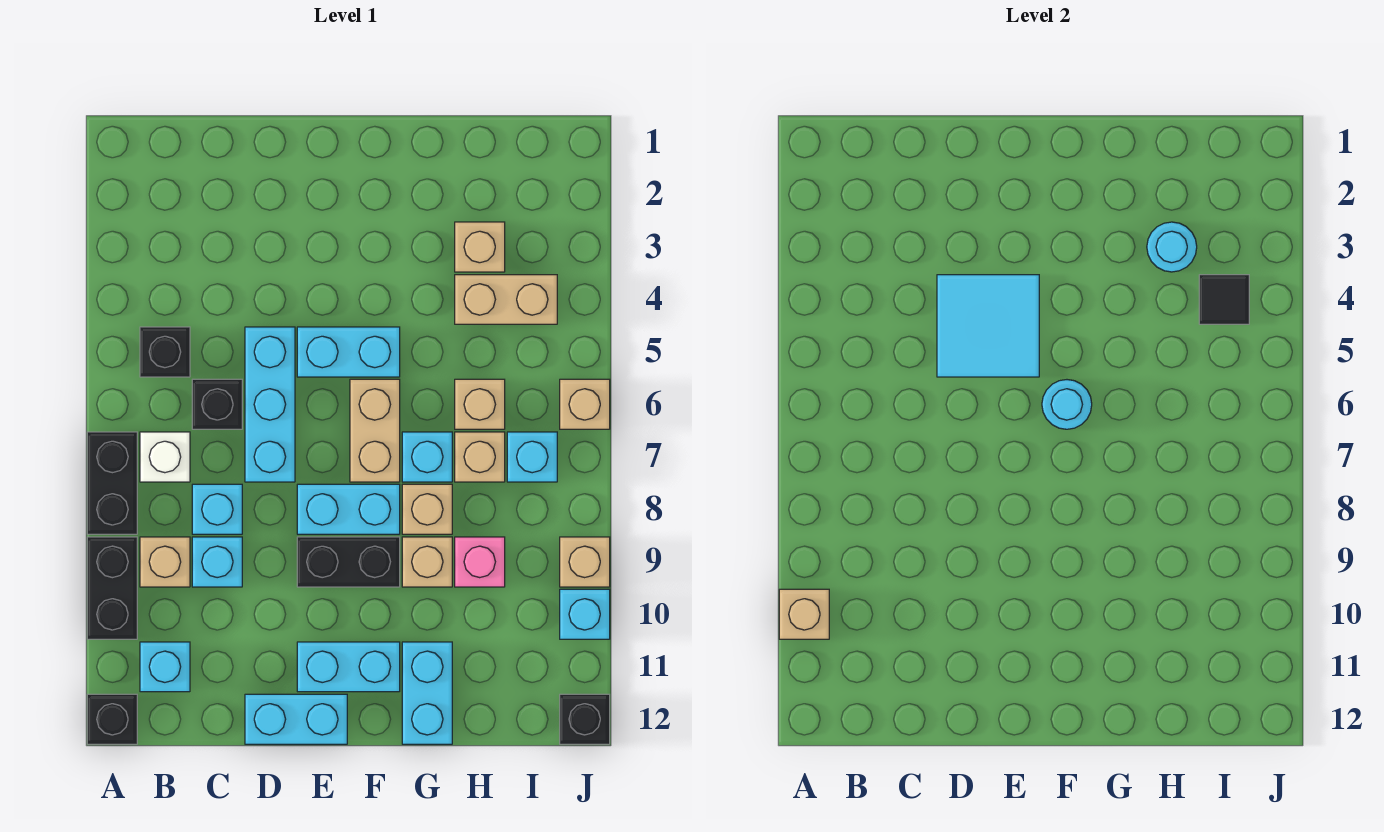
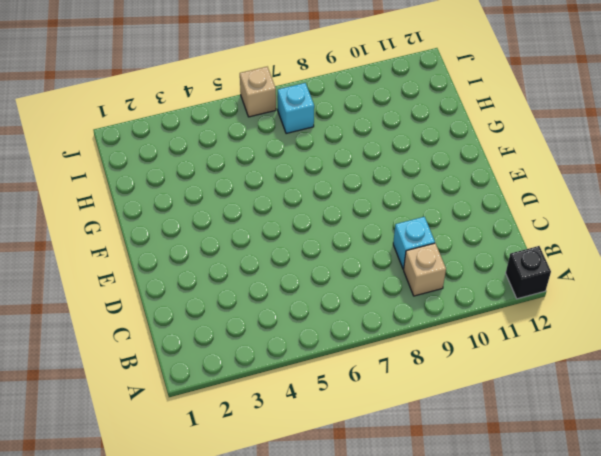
none -> black brick A7:A8 level 1
none -> black brick A9:A10 level 1
none -> black brick B5 level 1
none -> white brick B7 level 1

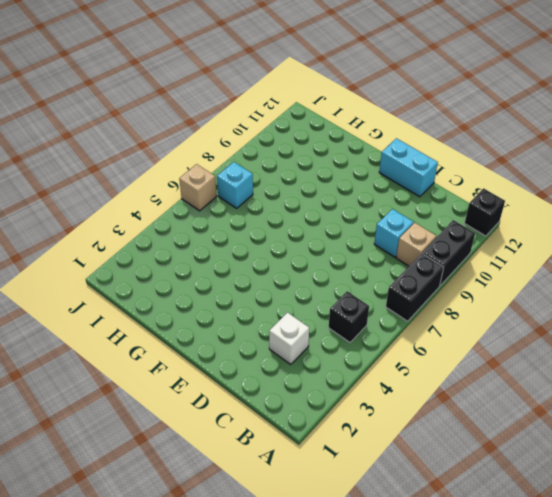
white brick C3 level 1 -> white brick B7 level 1
none -> cyan brick B11 level 1
none -> black brick C6 level 1
none -> cyan brick C8 level 1
none -> cyan brick D5:D7 level 1

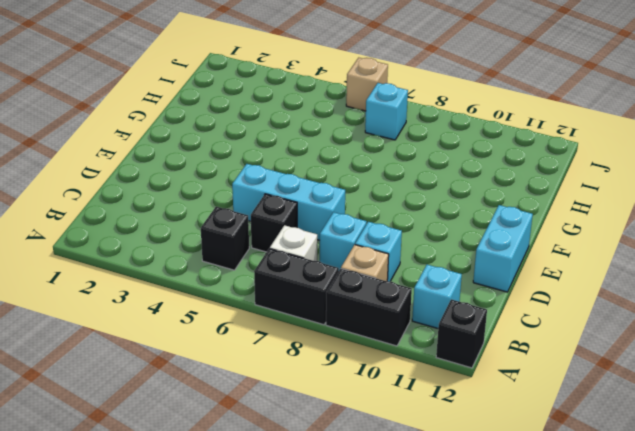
none -> cyan brick E5:F5 level 1
none -> cyan brick E8:F8 level 1
none -> black brick E9:F9 level 1
none -> cyan brick E11:F11 level 1

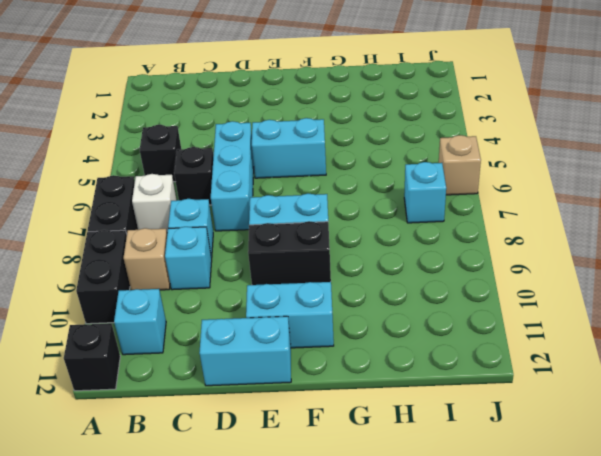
none -> tan brick F6:F7 level 1
none -> cyan brick G7 level 1
none -> tan brick G8 level 1
none -> tan brick G9 level 1

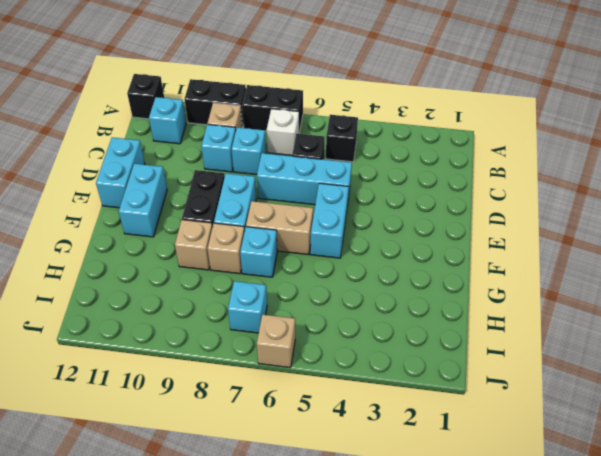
none -> cyan brick G11:G12 level 1
none -> tan brick H3 level 1
none -> tan brick H4:I4 level 1
none -> tan brick H6 level 1

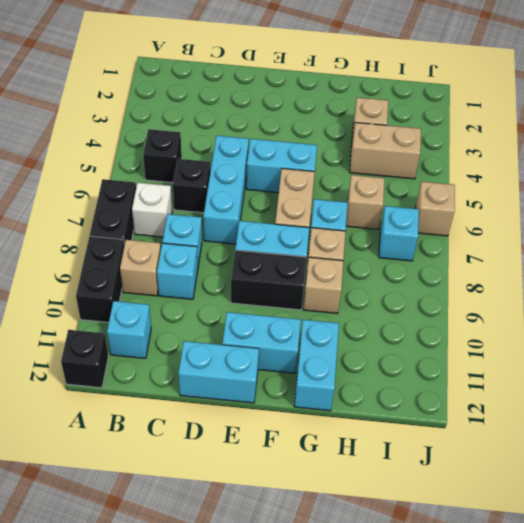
none -> tan brick H7 level 1
none -> pink brick H9 level 1
none -> tan brick J9 level 1
none -> cyan brick J10 level 1

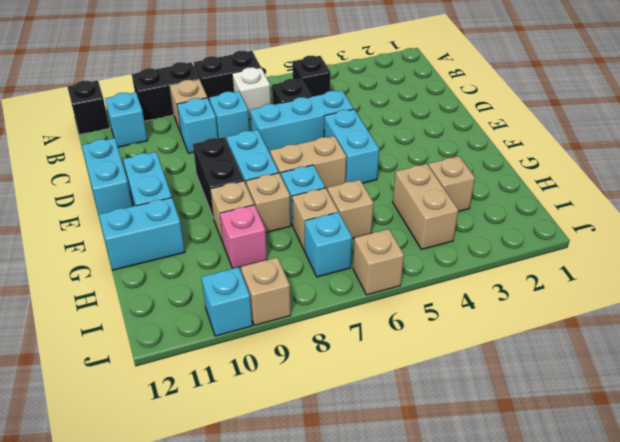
none -> black brick J12 level 1
none -> tan brick A10 level 2
none -> cyan tile D4:E5 level 2
none -> cyan round brick F6 level 2

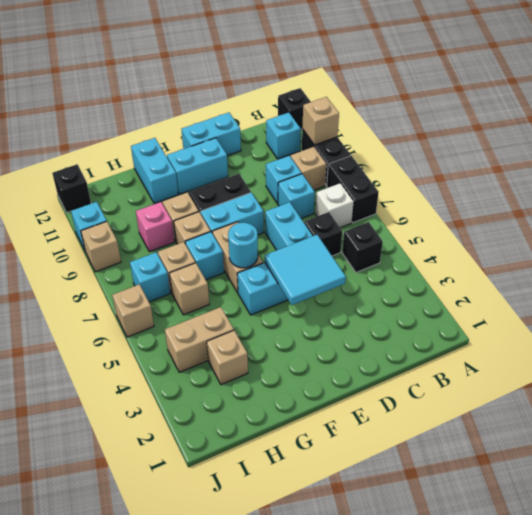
none -> cyan round brick H3 level 2
none -> black tile I4 level 2

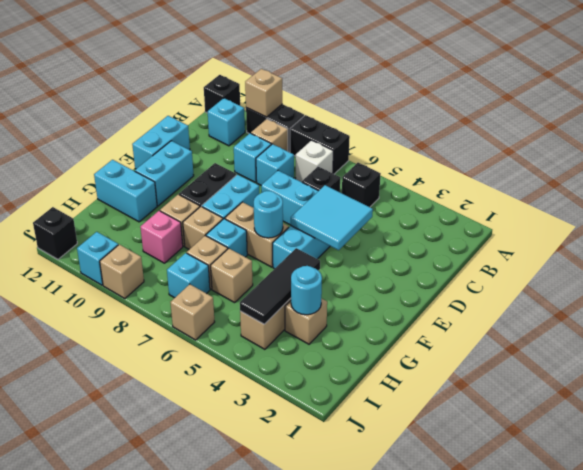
black tile G4:I4 level 2 -> black tile I4 level 2

